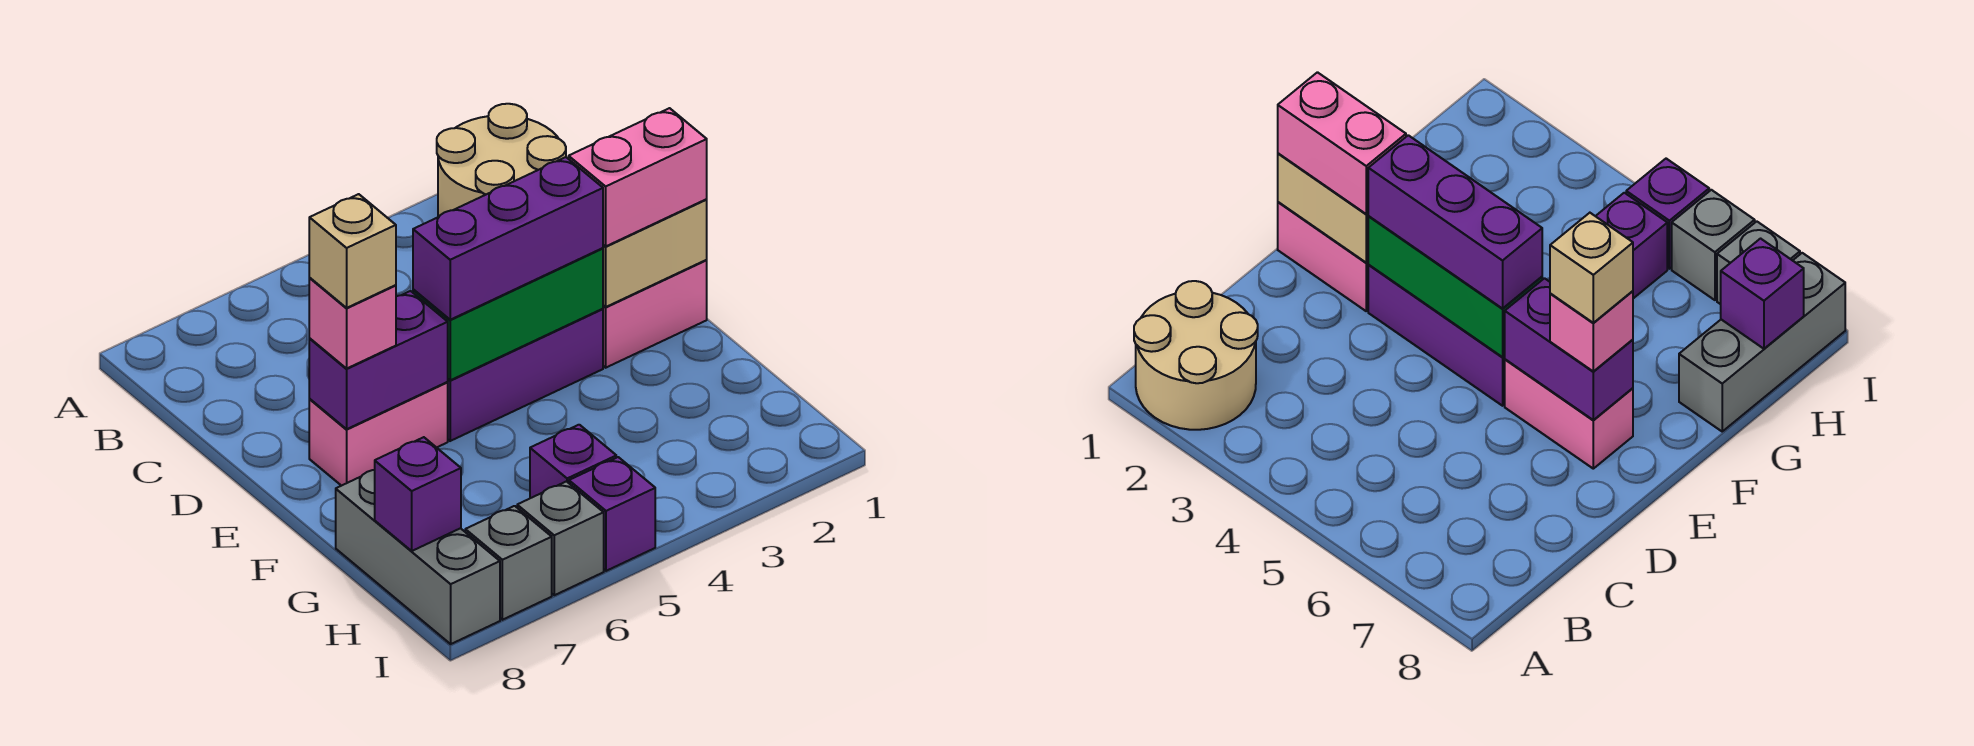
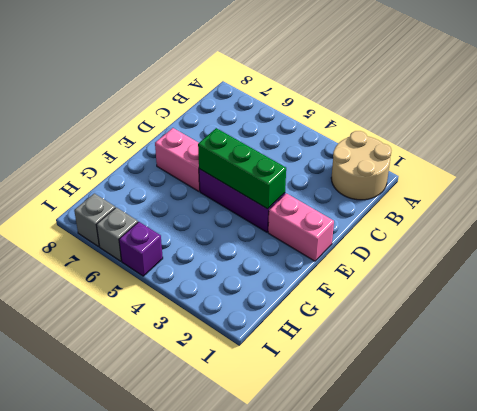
none -> grey brick G8:I8 level 1
none -> purple brick H5 level 1
none -> tan brick E1:E2 level 2

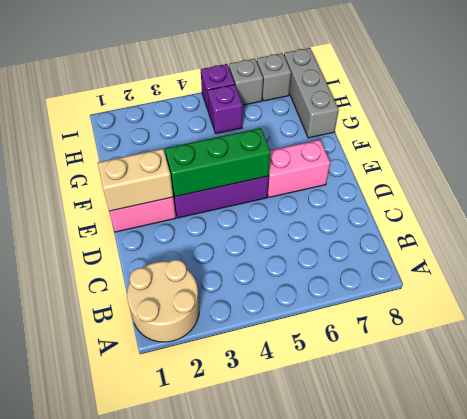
none -> purple brick E6:E7 level 2
none -> purple brick H8 level 2
none -> pink brick E1:E2 level 3

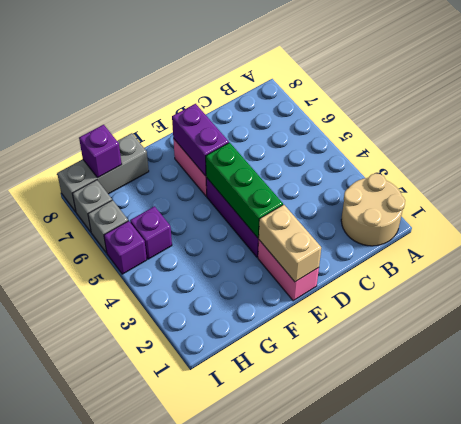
none -> pink brick E1:E2 level 3
none -> purple brick E3:E5 level 3
none -> pink brick E7 level 3

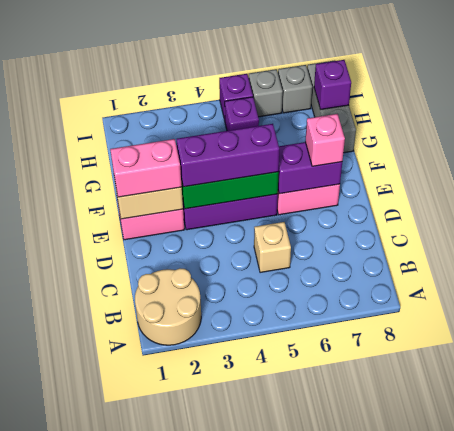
tan brick C5 level 1 -> tan brick E7 level 4

